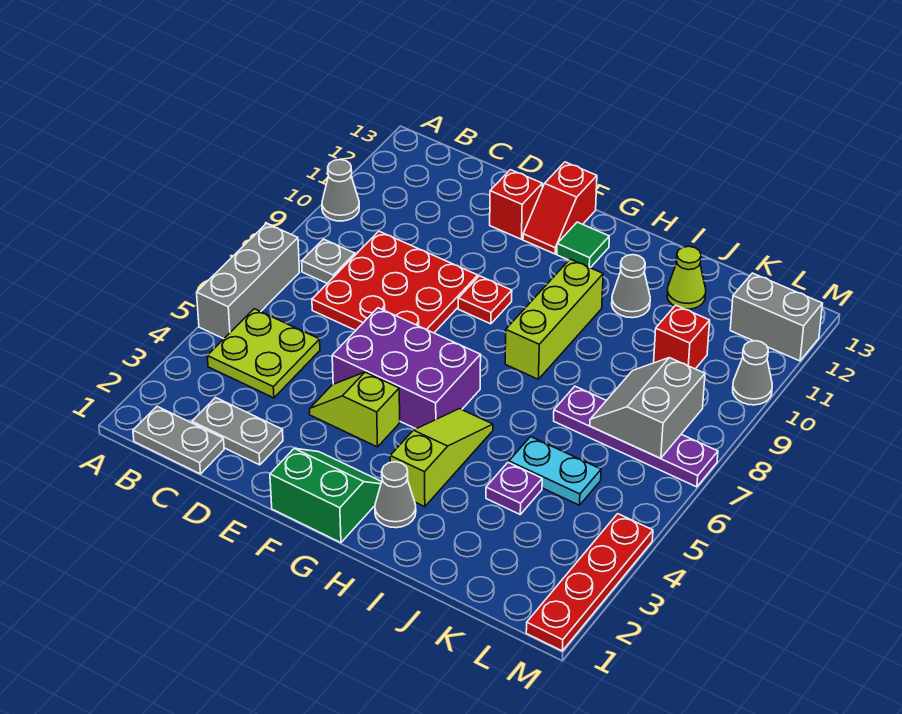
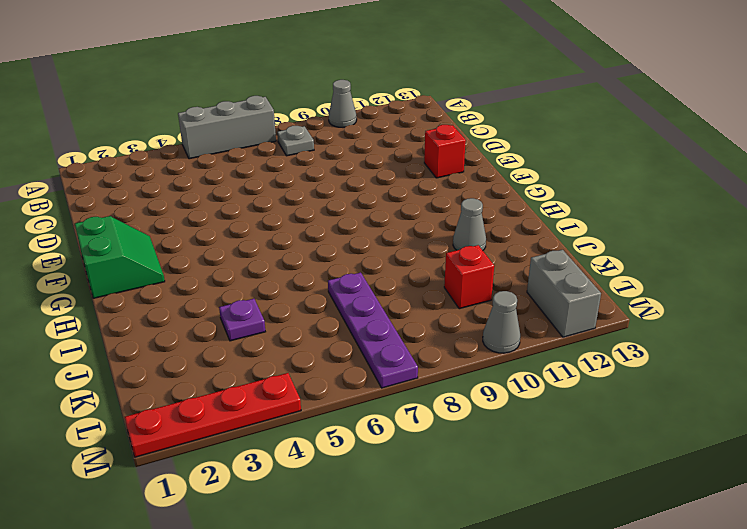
none -> grey plate B1:C1 level 1
none -> lime plate B4:C5 level 1
none -> grey plate C2:D2 level 1

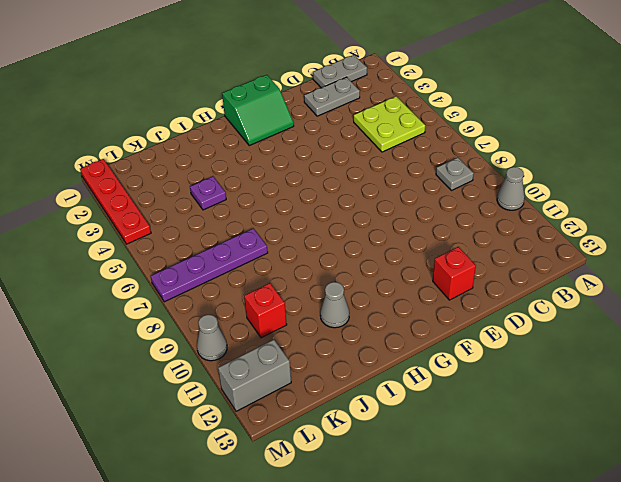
none -> grey brick A5:A7 level 1
none -> red plate C7:E9 level 1
none -> lime slope E4:F4 level 1 top F

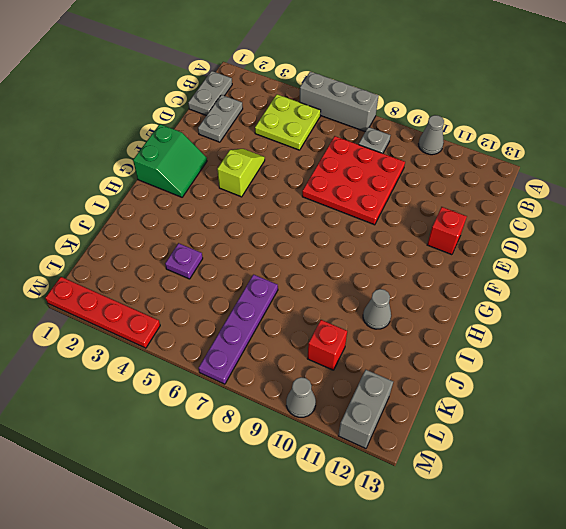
none -> purple brick E5:G6 level 1
none -> red plate F9 level 1
none -> red slope F12:F13 level 1 top 13

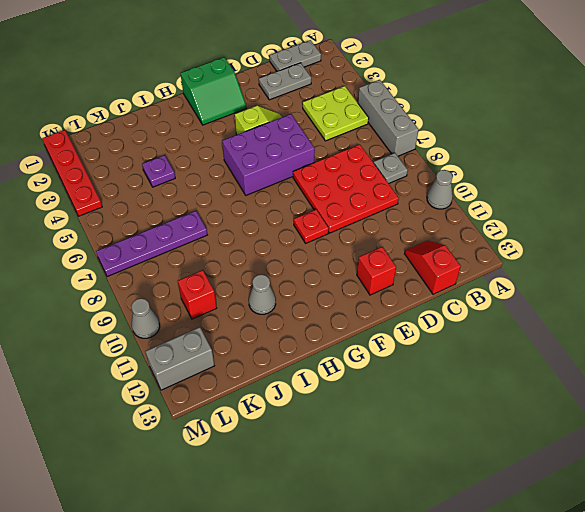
red slope C12:C13 level 1 top 13 -> red slope F12:F13 level 1 top 13
none -> green tile G12 level 1
none -> grey cone H2 level 1
none -> lime slope H3:H5 level 1 top 3

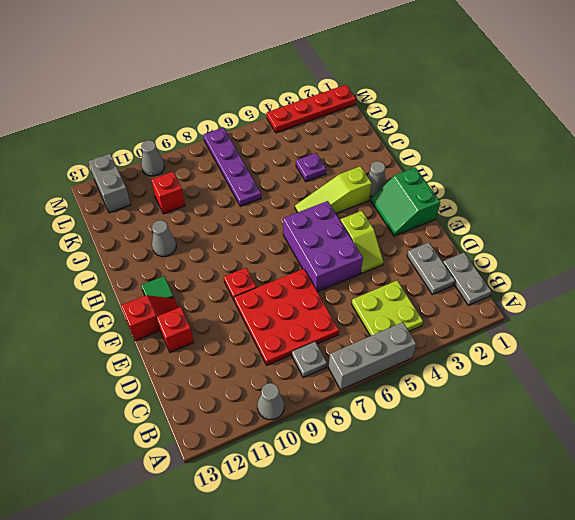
none -> lime brick H8:H10 level 1
none -> cyan plate J5:K5 level 1
none -> lime cone J12 level 1

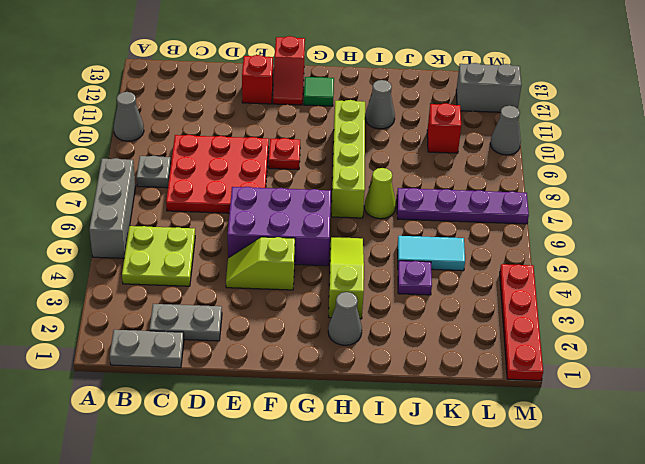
lime brick H7:H10 level 1 -> lime brick H8:H10 level 1
lime cone I7 level 1 -> lime cone J12 level 1
cyan tile J5:K5 level 1 -> cyan plate J5:K5 level 1
none -> green slope F1:G2 level 1 top 1
none -> grey slope K7:L8 level 2 top L

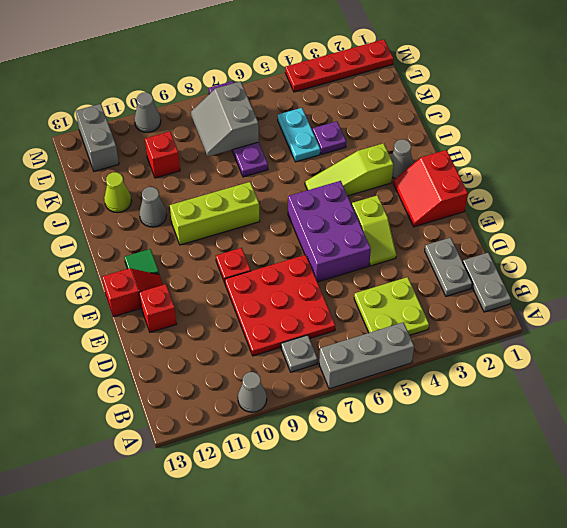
red slope F1:G2 level 1 top 1 -> green slope F1:G2 level 1 top 1
grey slope K7:L8 level 2 top 7 -> grey slope K7:L8 level 2 top L

